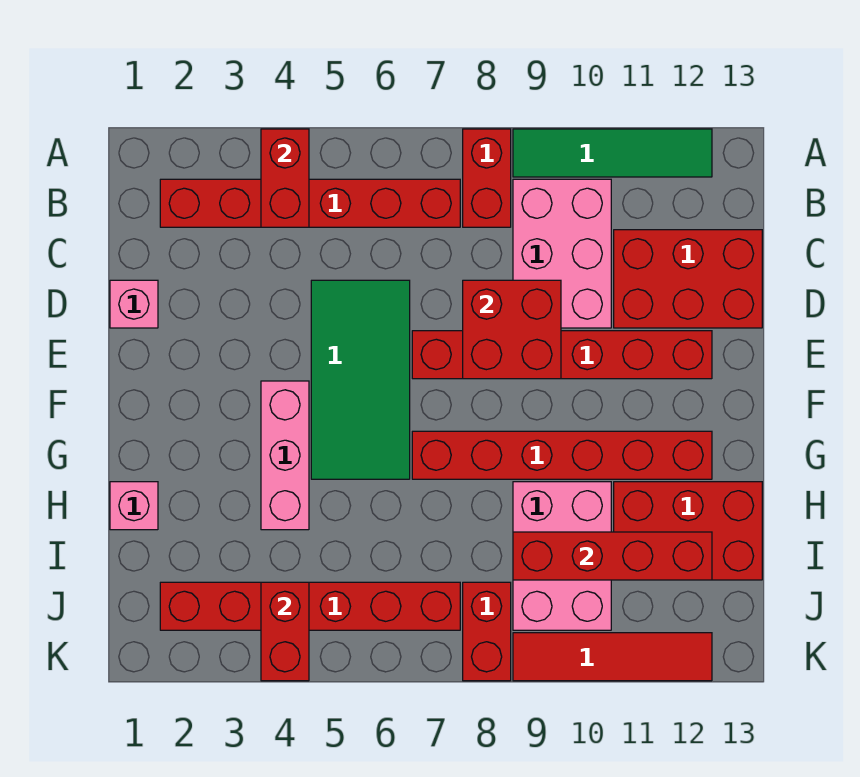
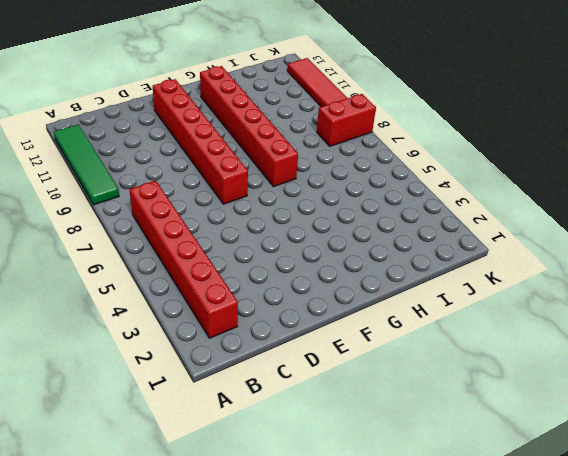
none -> red brick A8:B8 level 1
none -> pink brick B9:D10 level 1
none -> red brick C11:D13 level 1

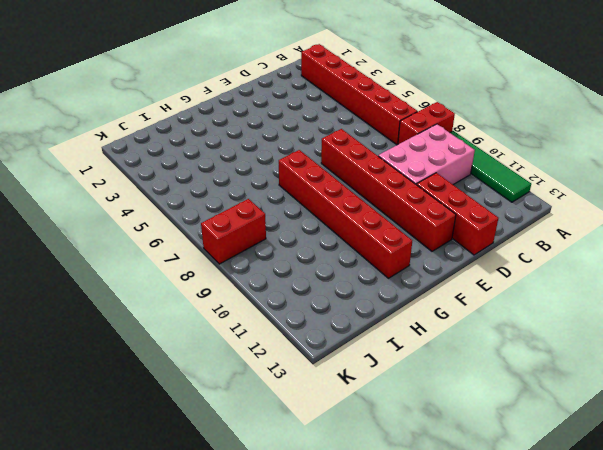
red brick D11:D13 level 1 -> red brick C11:D13 level 1
none -> pink brick D1 level 1
none -> green tile D5:G6 level 1
none -> pink brick F4:H4 level 1

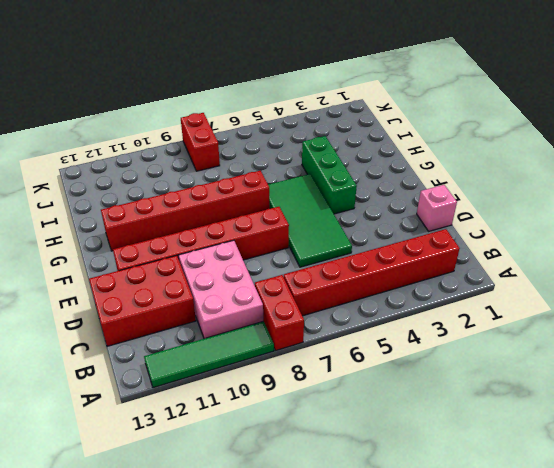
green brick F4:H4 level 1 -> pink brick F4:H4 level 1
none -> pink brick H1 level 1
none -> pink brick H9:J10 level 1
none -> red brick H11:I13 level 1

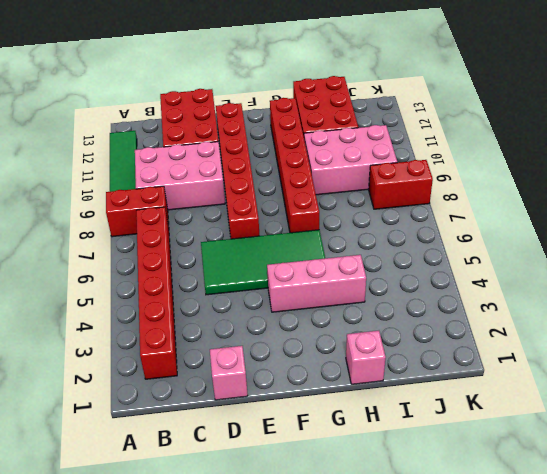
none -> red brick J2:J7 level 1
none -> red tile K9:K12 level 1
none -> red brick A4:B4 level 2

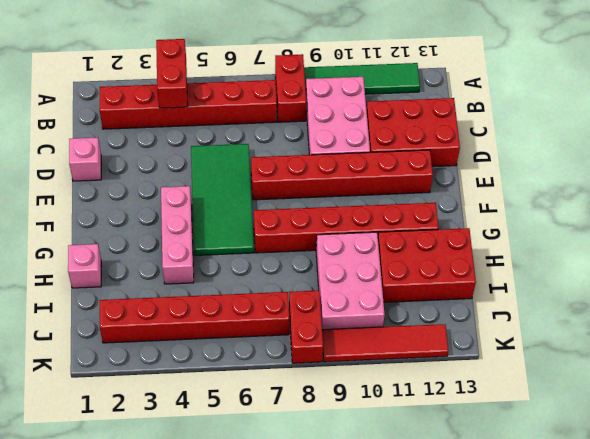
none -> red brick D8:E9 level 2
none -> red brick I9:I12 level 2
none -> red brick J4:K4 level 2

